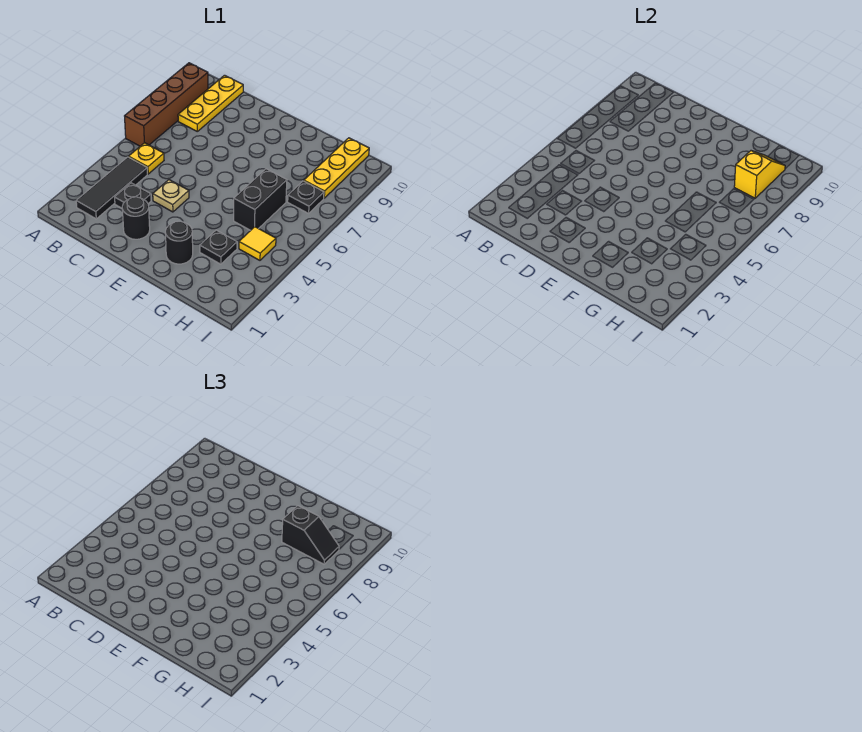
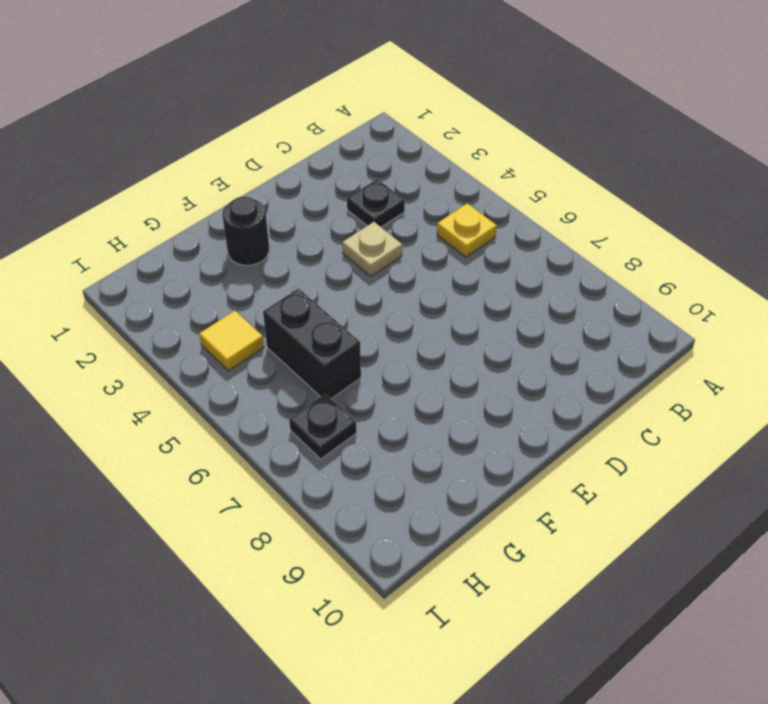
none -> brown brick A6:A9 level 1
none -> black tile B2:B4 level 1
none -> yellow plate B8:B10 level 1

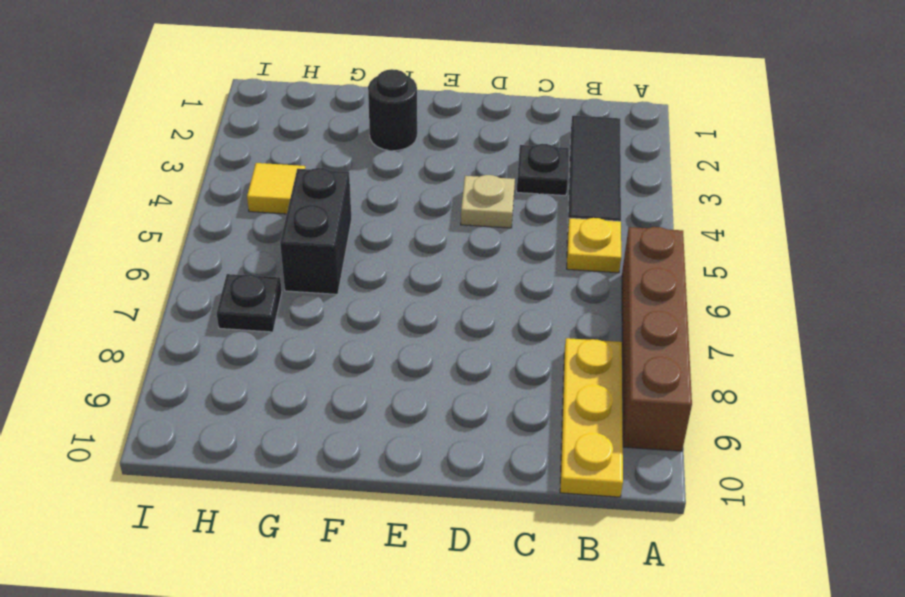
none -> black round brick D2 level 1
none -> black plate G3 level 1
none -> yellow plate H8:H10 level 1

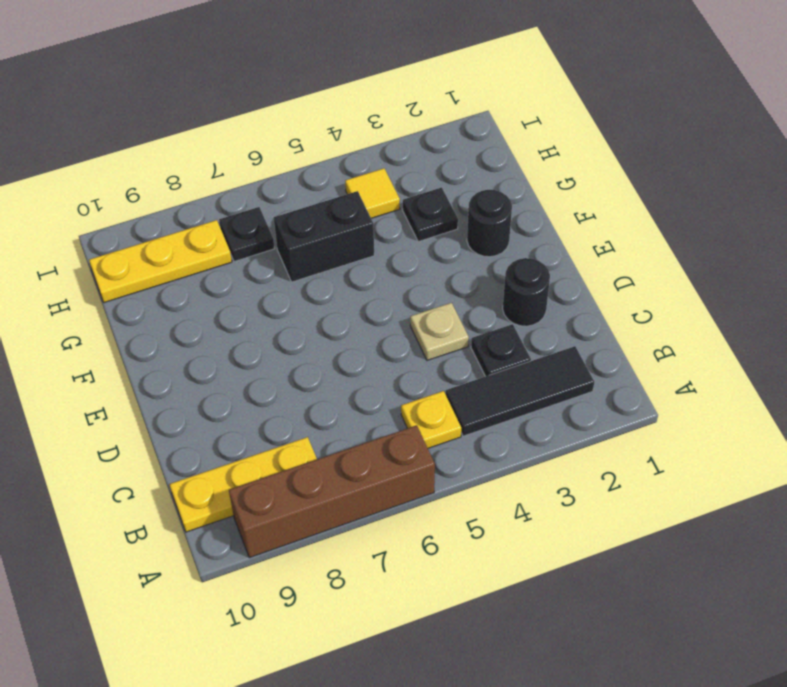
none -> yellow slope H8:H9 level 2 top 8
none -> black slope G8:H8 level 3 top G

